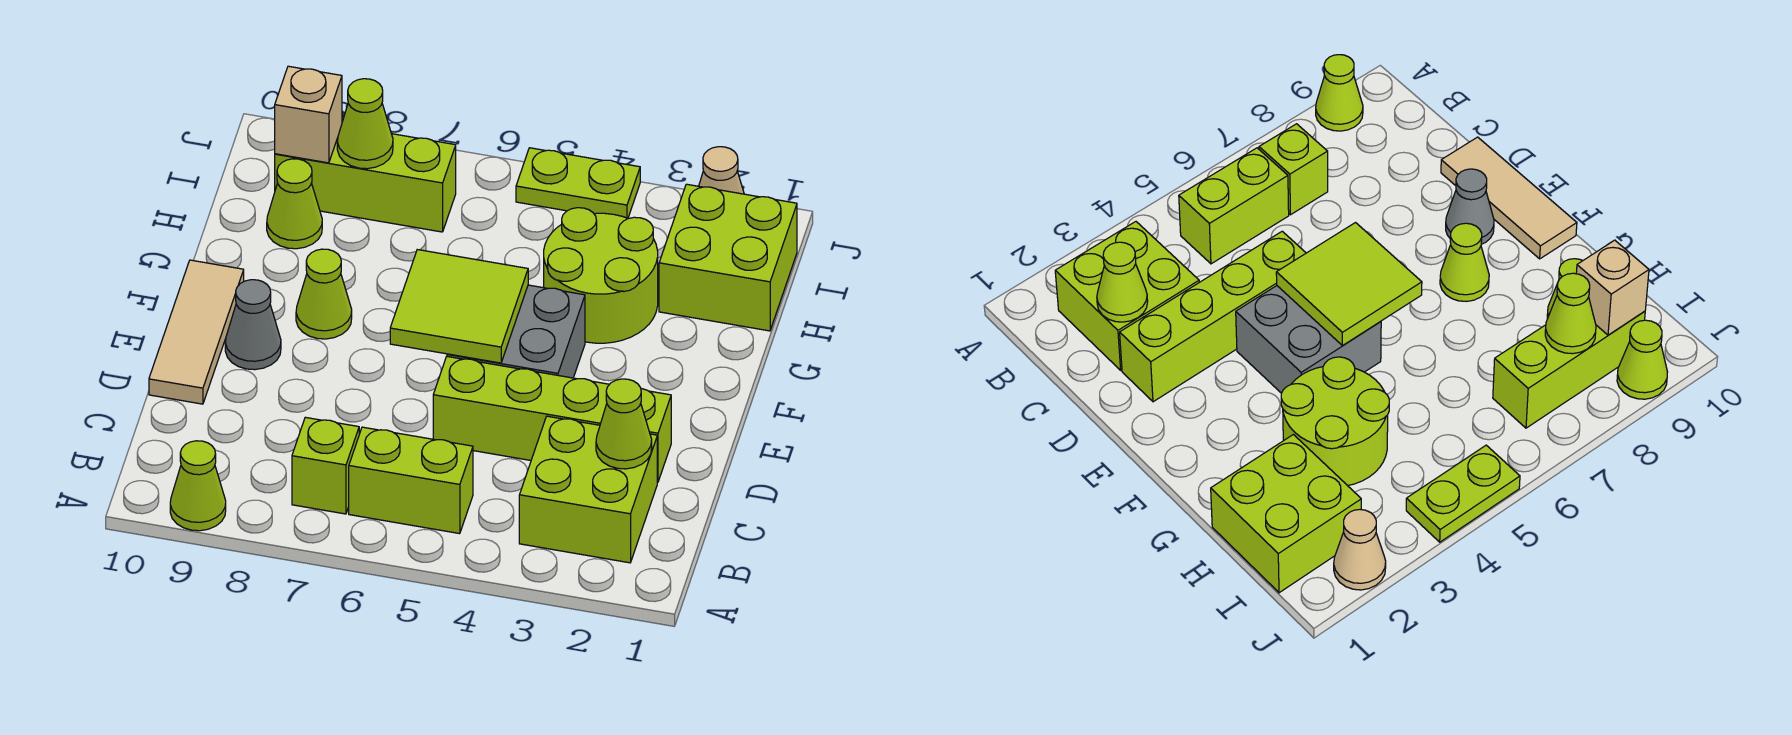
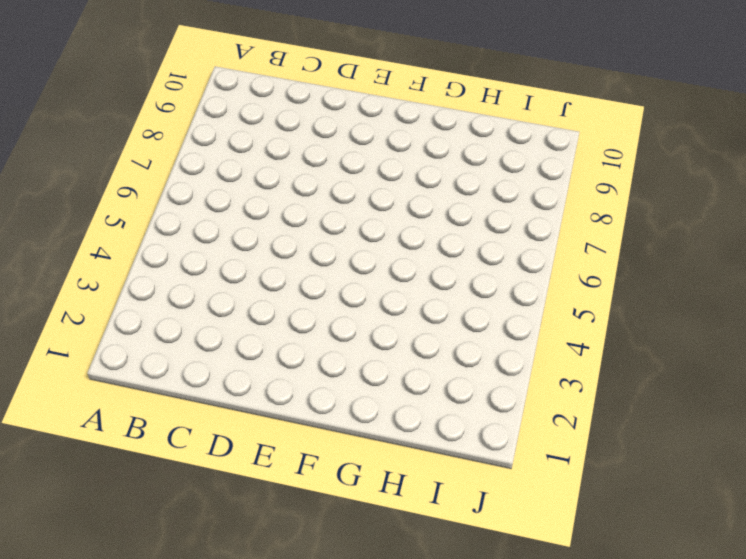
none -> lime cone A9 level 1
none -> lime brick B2:C3 level 1
none -> lime brick B5:B6 level 1

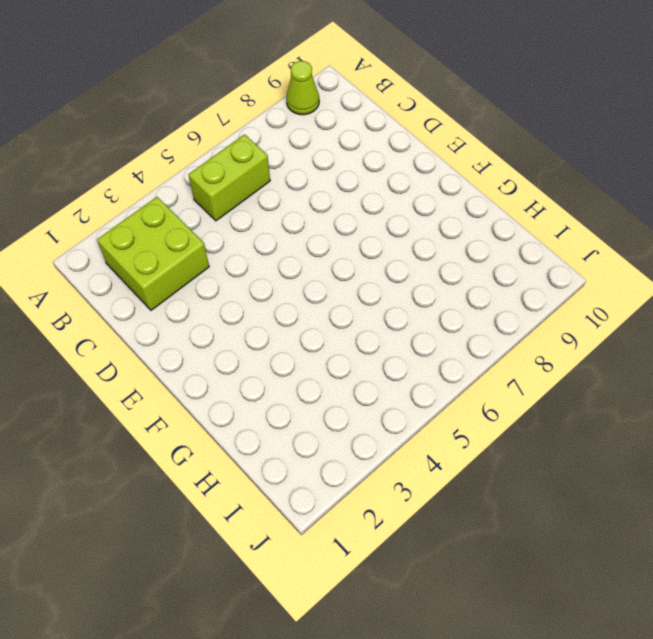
none -> lime brick B7 level 1
none -> lime brick D2:D5 level 1
none -> tan tile D10:F10 level 1

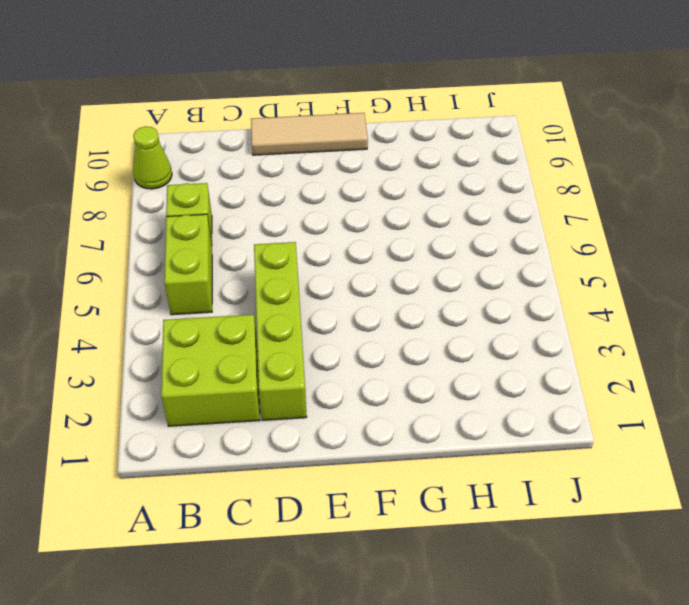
none -> grey brick E4:F5 level 1
none -> grey cone E9 level 1
none -> lime cone F8 level 1

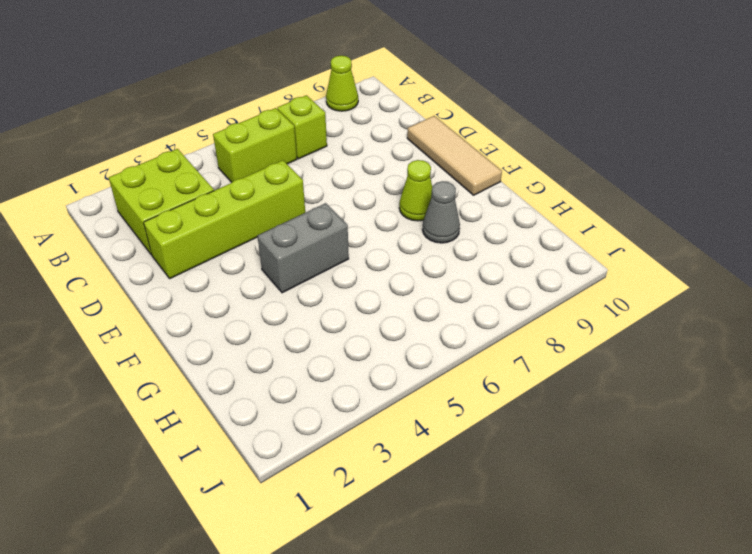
grey brick F4:F5 level 1 -> grey brick E4:F5 level 1
grey cone G8 level 1 -> grey cone E9 level 1
none -> lime round brick G3:H4 level 1
none -> lime brick H1:I2 level 1
none -> lime cone H9 level 1

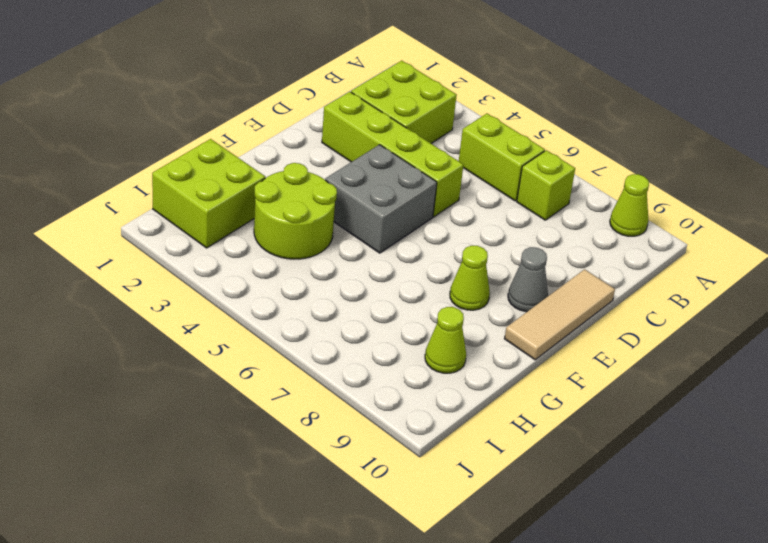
none -> lime brick I7:I9 level 1
none -> tan cone J2 level 1
none -> lime plate J4:J5 level 1

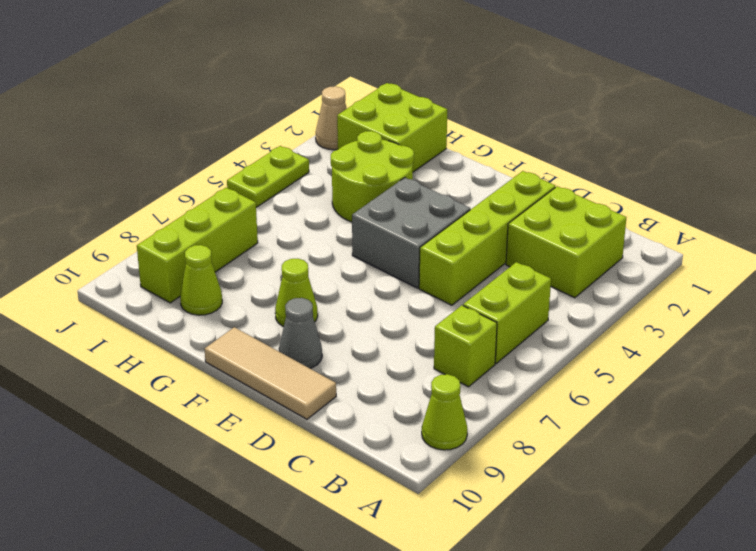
none -> lime cone J9 level 1
none -> lime cone C2 level 2
none -> lime tile E5:F6 level 2

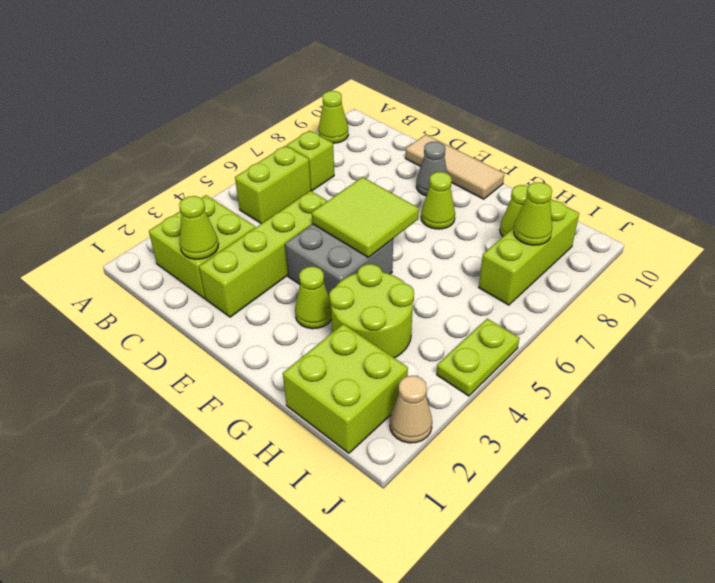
lime cone F3 level 1 -> lime cone J9 level 1
none -> tan brick I9 level 2

